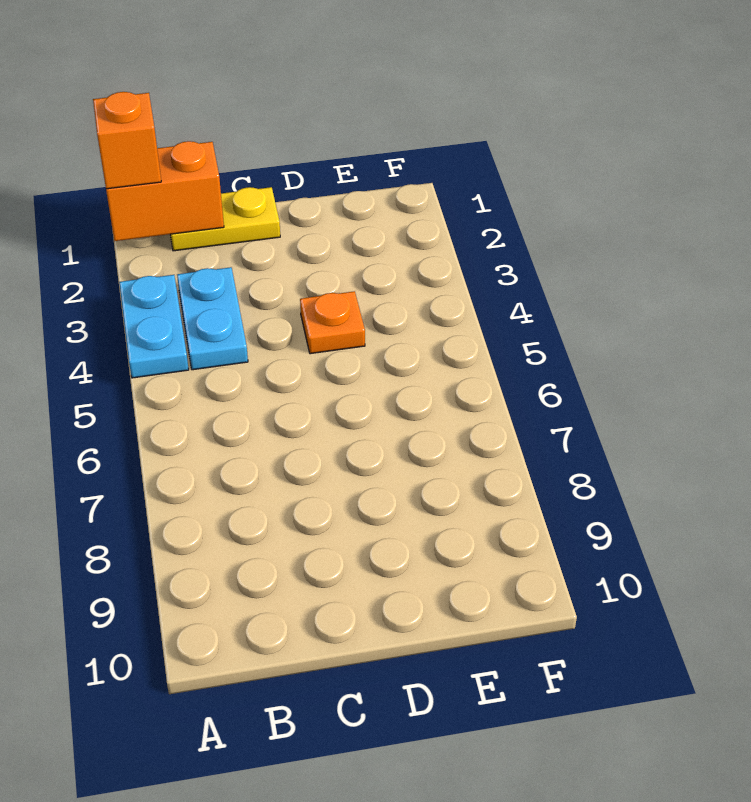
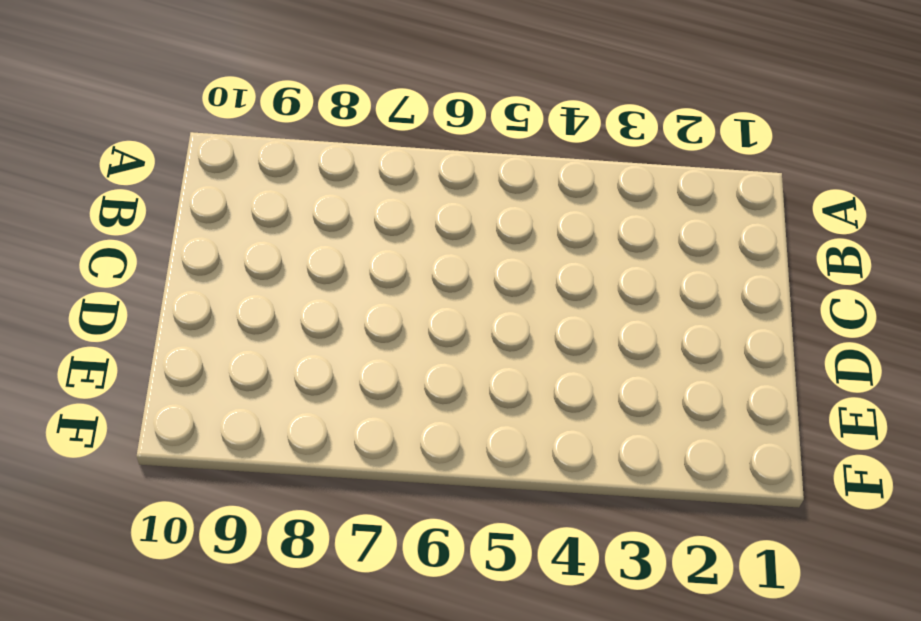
none -> cyan plate A3:A4 level 1
none -> yellow plate B1:C1 level 1

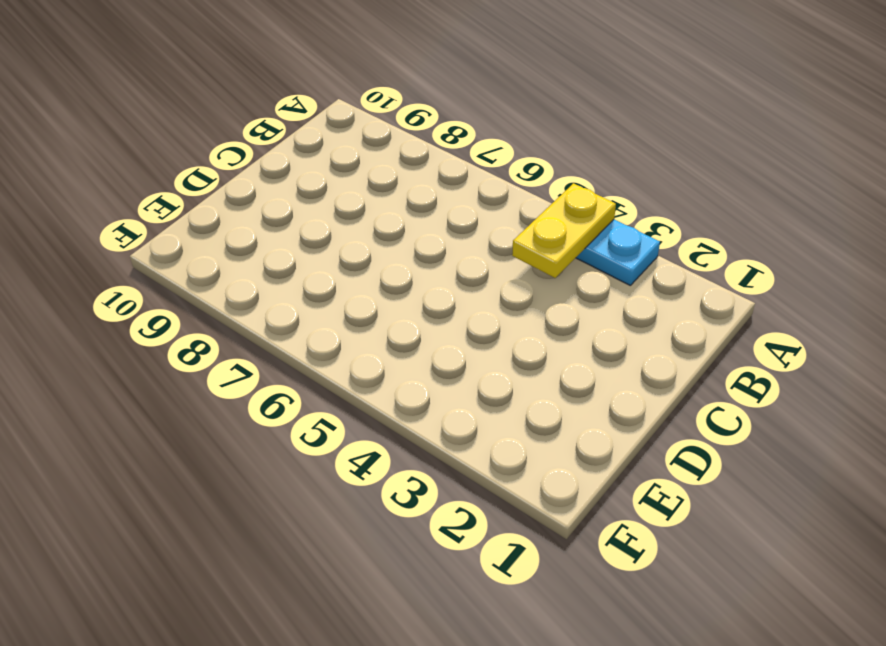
yellow plate A4:B4 level 2 -> yellow plate B1:C1 level 1
none -> cyan plate B3:B4 level 1
none -> orange plate D4 level 1

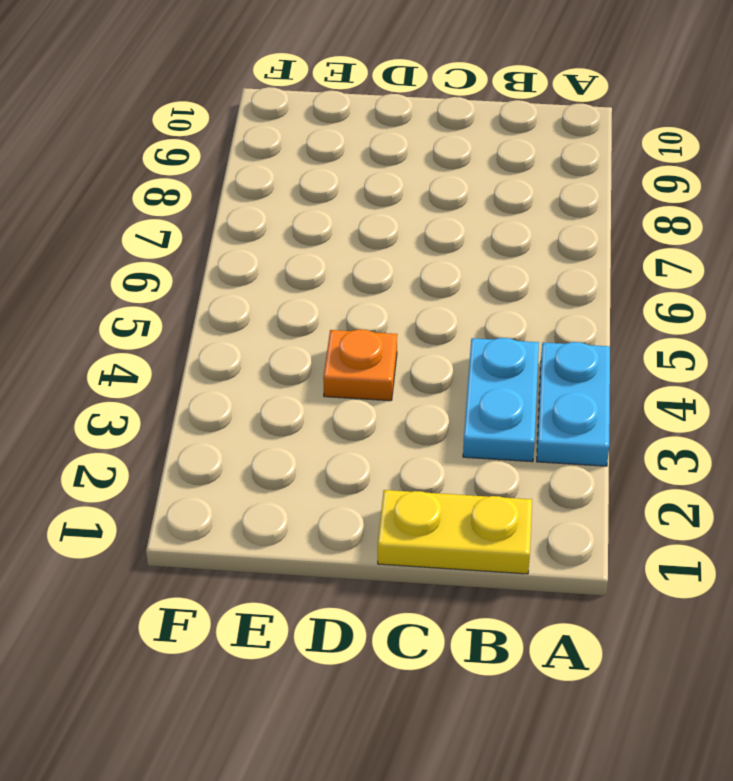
none -> orange brick A1:B1 level 2
none -> orange brick A1 level 3

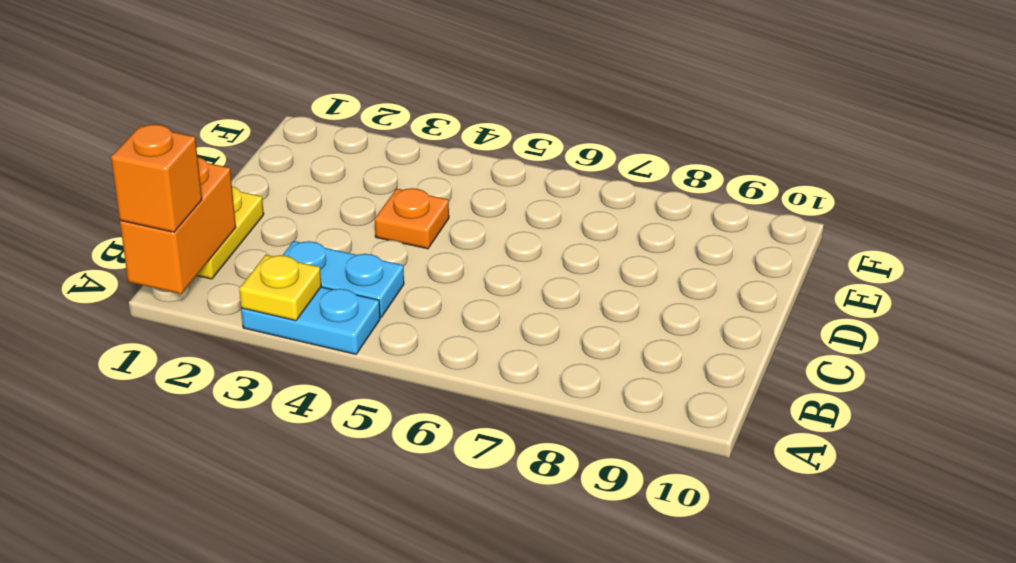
yellow plate A3 level 2 -> none

